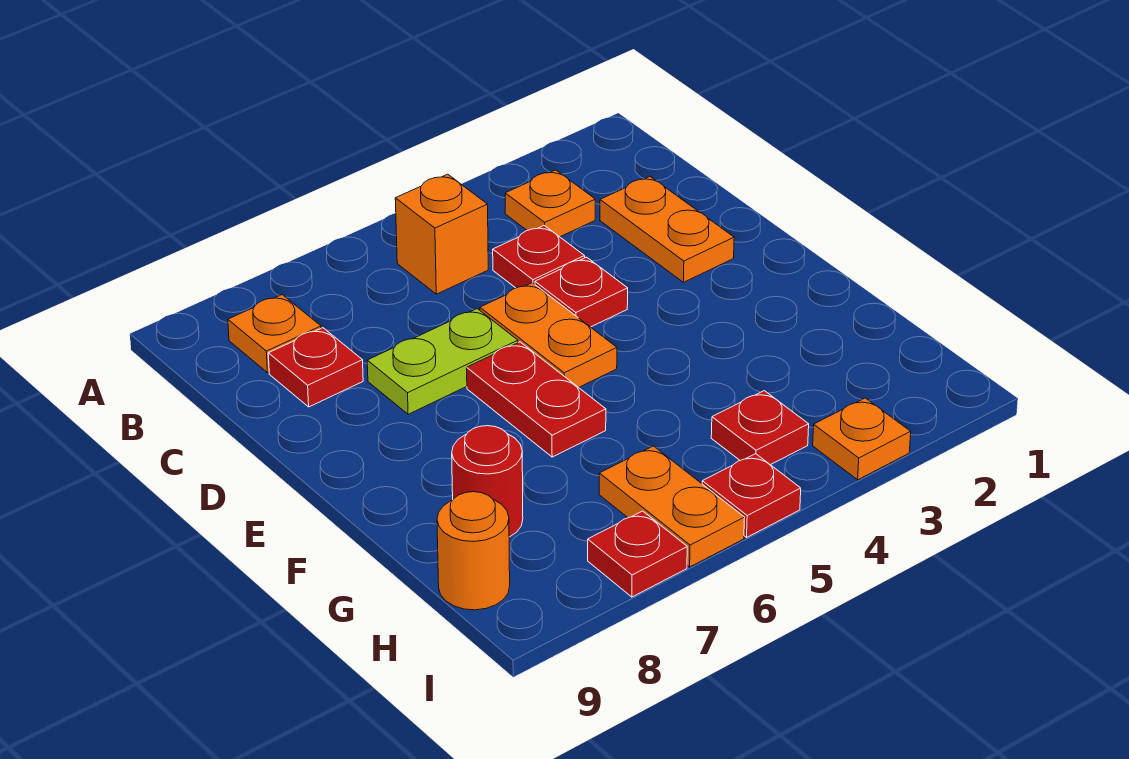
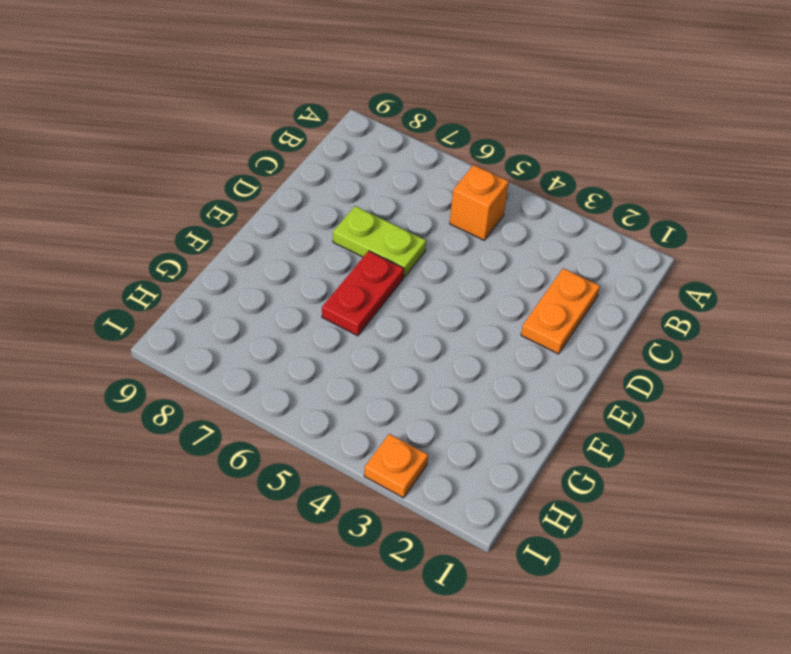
none -> orange plate B3 level 1
none -> orange plate B8 level 1
none -> red plate C4 level 1

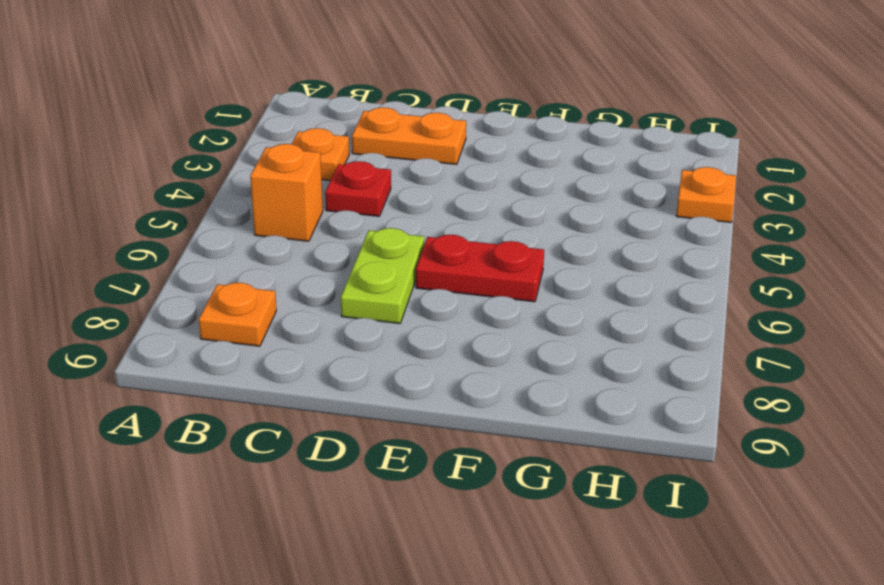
none -> red plate C8 level 1
none -> red plate D4 level 1
none -> orange plate D5:E5 level 1

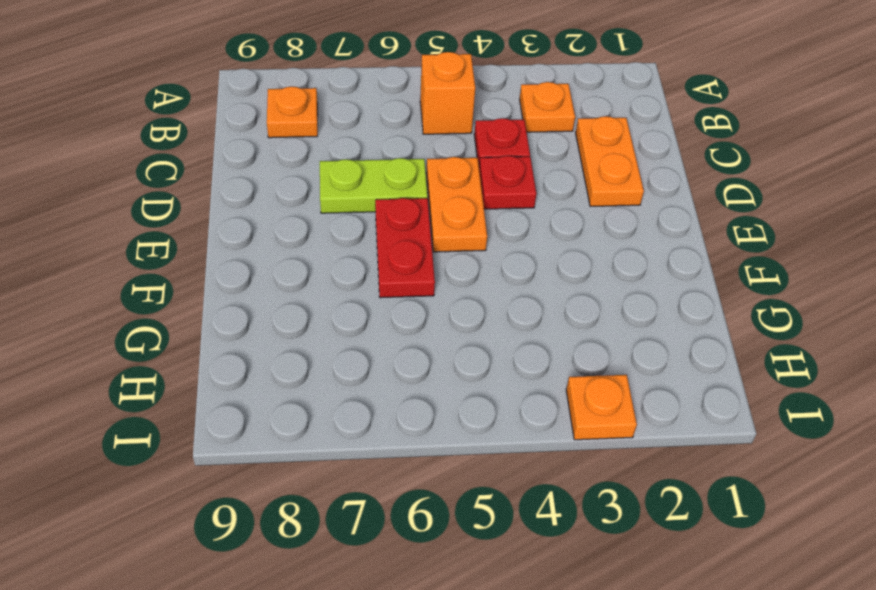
none -> red plate C8 level 1
none -> red round brick G8 level 1
none -> red plate H4 level 1

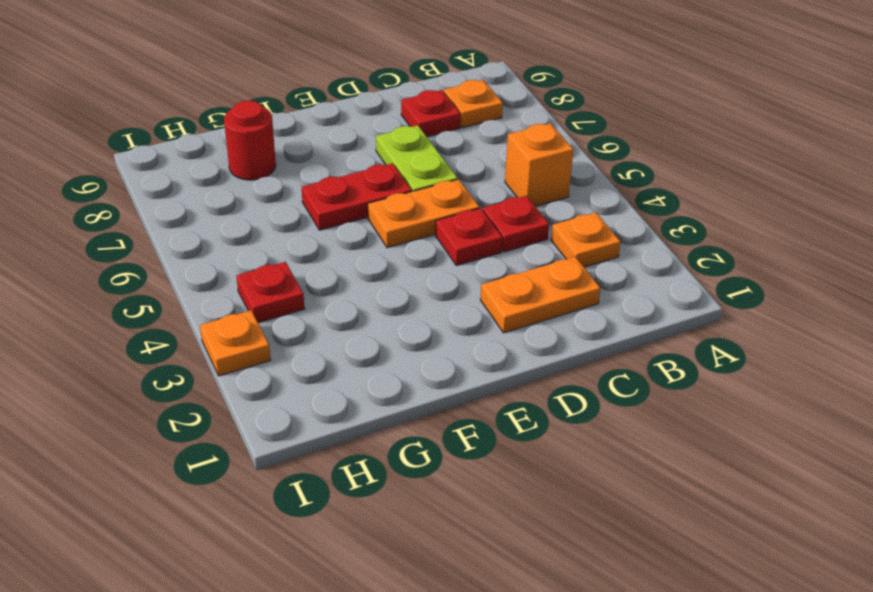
none -> orange plate H6:I6 level 1
none -> orange round brick H9 level 1
none -> red plate I5 level 1

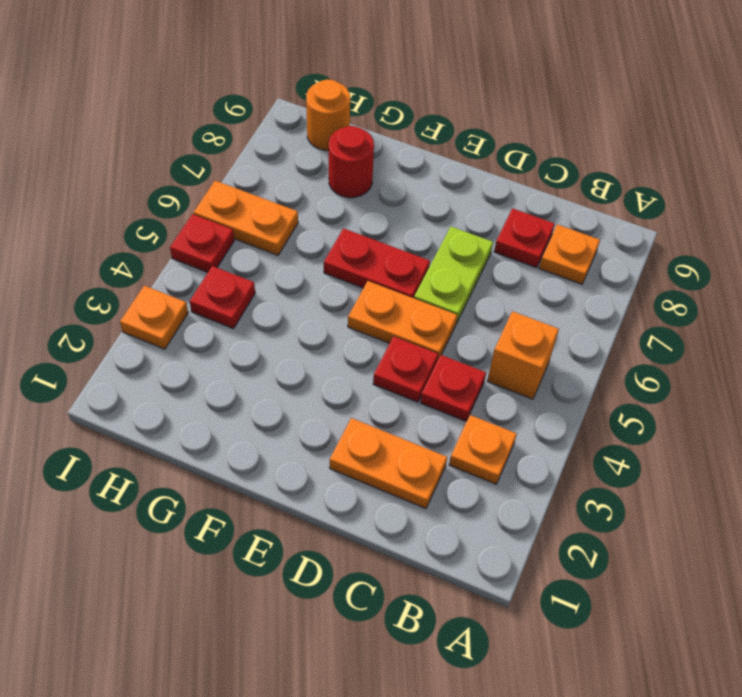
none -> red plate I7 level 1

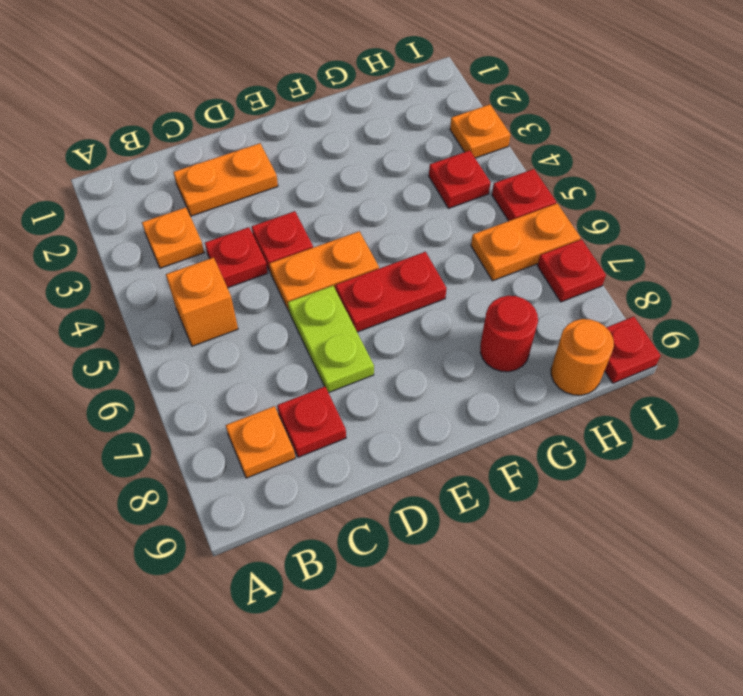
red plate I9 level 1 -> none

